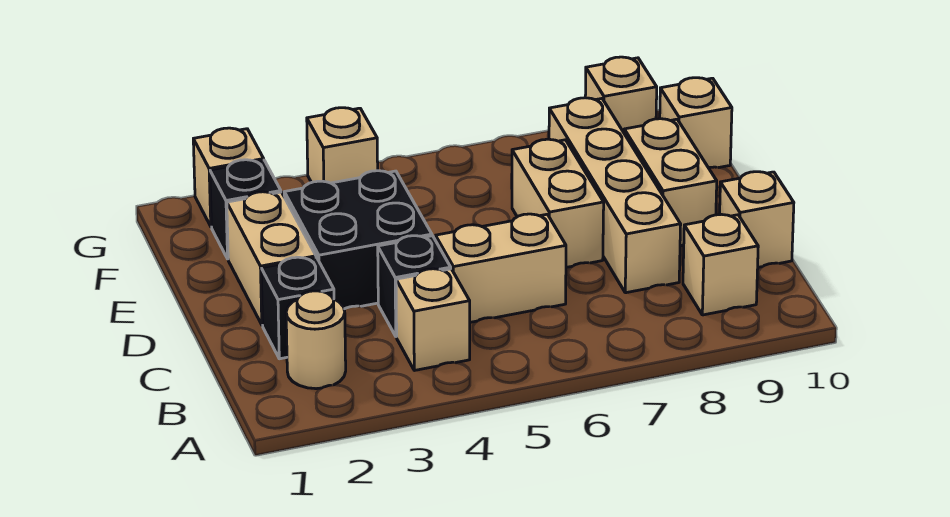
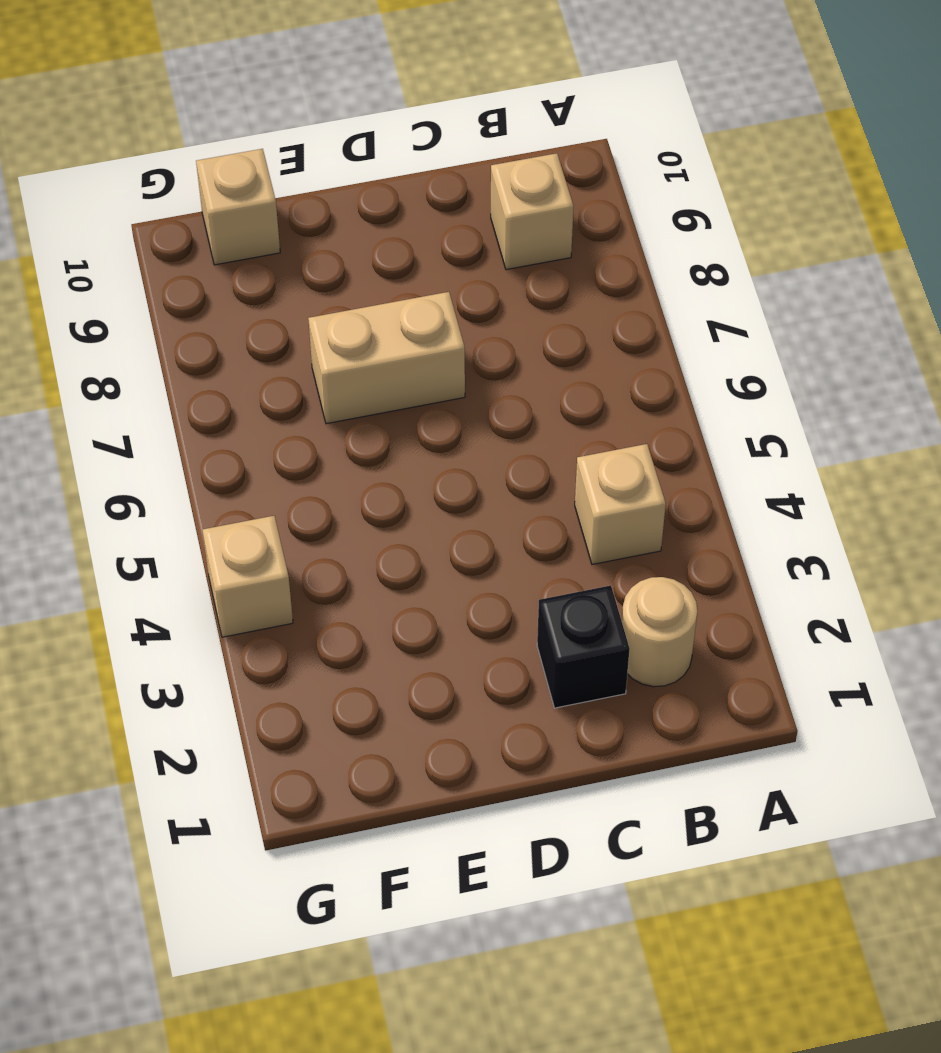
none -> black brick C4 level 1
none -> tan brick C5:C6 level 1
none -> tan brick C8:F8 level 1

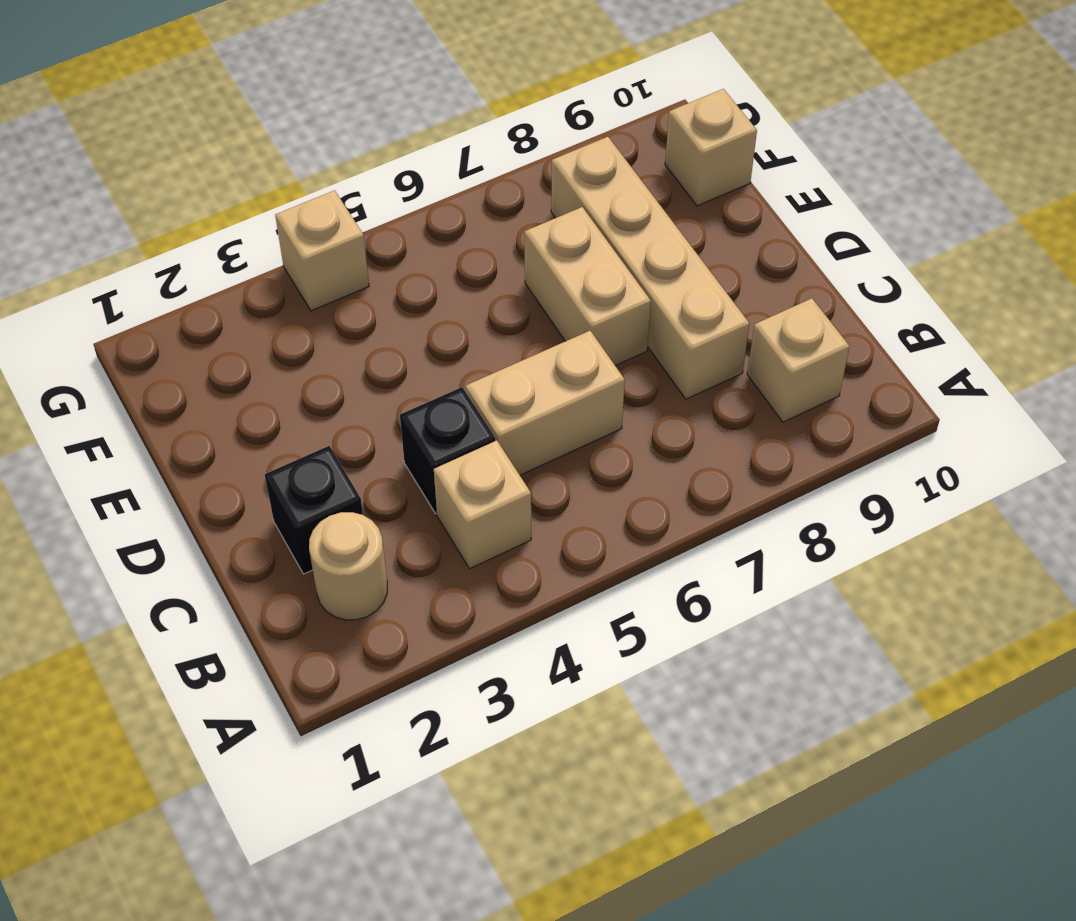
none -> tan brick C10 level 1
none -> tan brick D2:E2 level 1
none -> black brick D3:E4 level 1

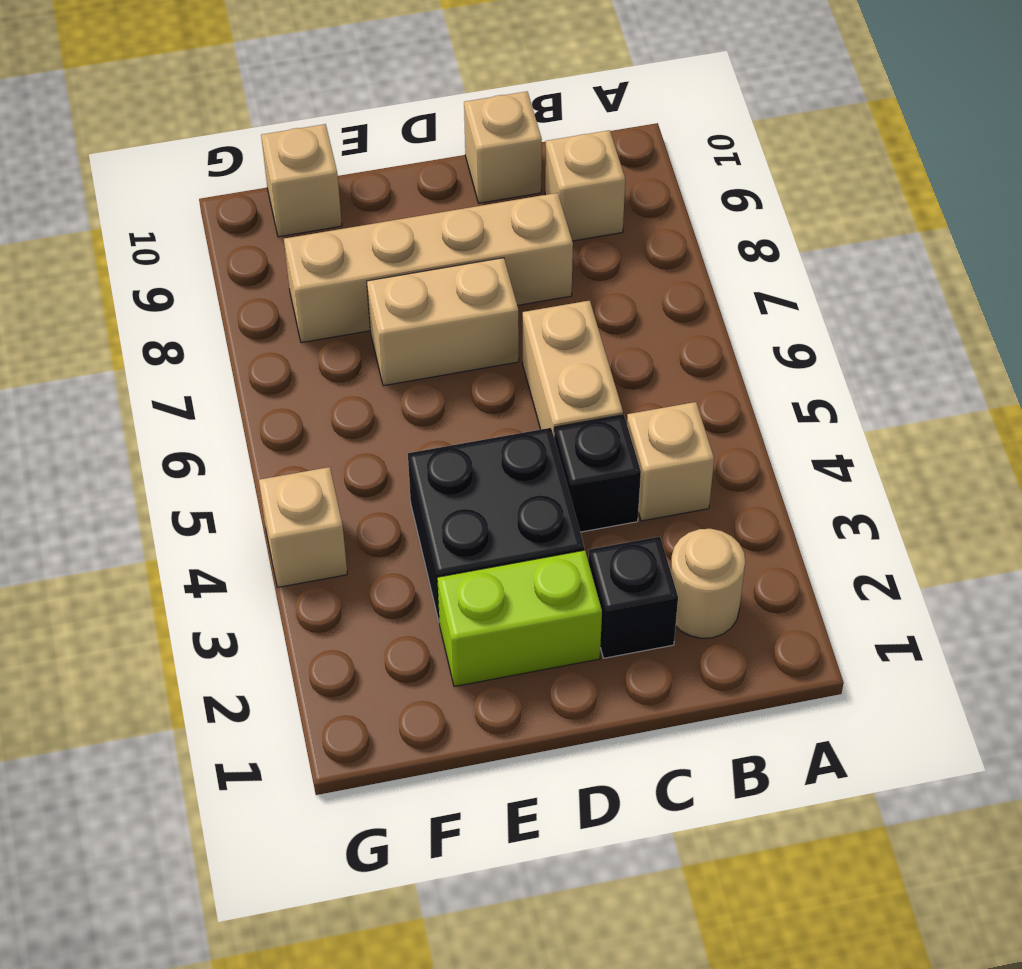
lime brick D2:E2 level 1 -> tan brick D2:E2 level 1
none -> tan brick D9:E9 level 1
none -> black brick F2 level 1
none -> tan brick G2 level 1

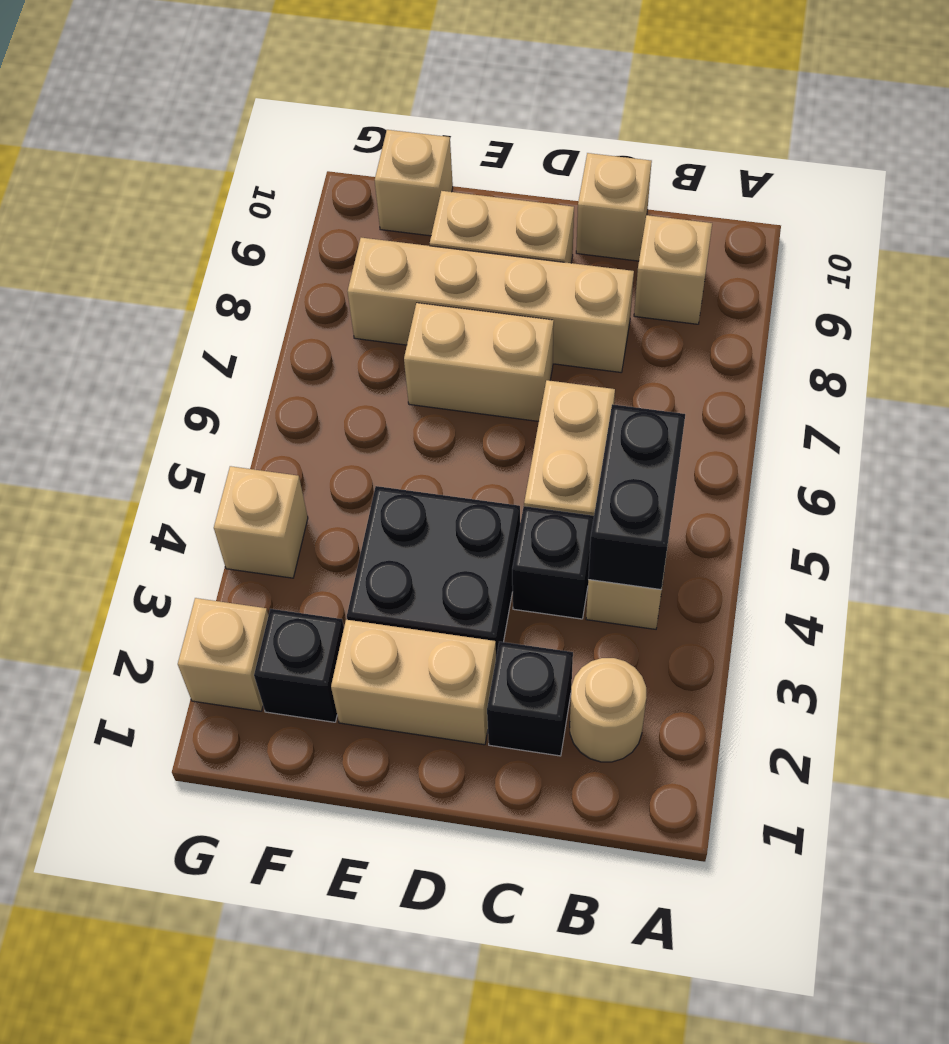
black brick B4:B5 level 2 -> none
none -> tan brick G9 level 1

